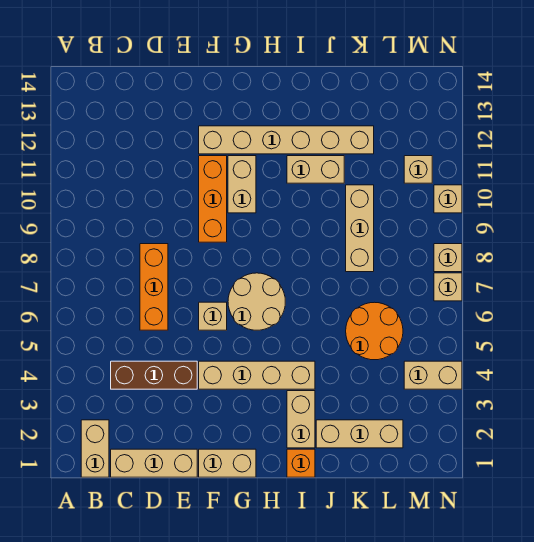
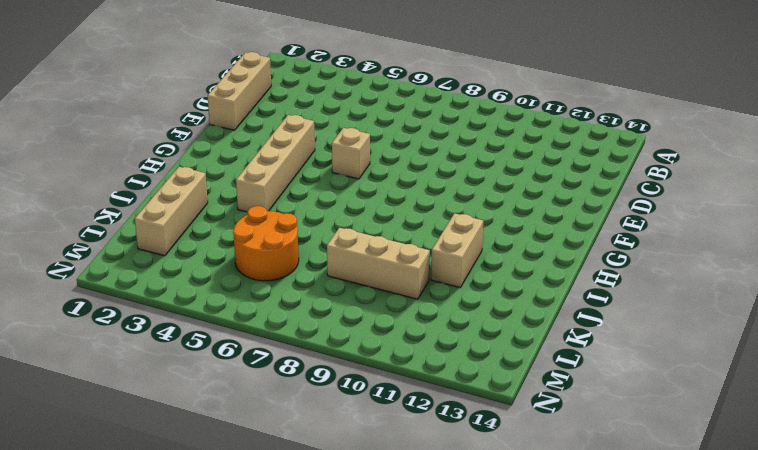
none -> tan brick B1:B2 level 1
none -> brown brick C4:E4 level 1
none -> orange brick D6:D8 level 1

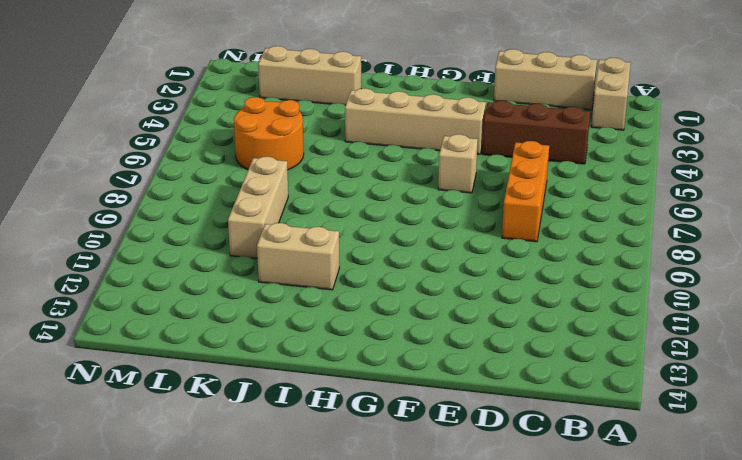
none -> tan brick F1:G1 level 1
none -> orange brick F9:F11 level 1
none -> tan brick F12:K12 level 1

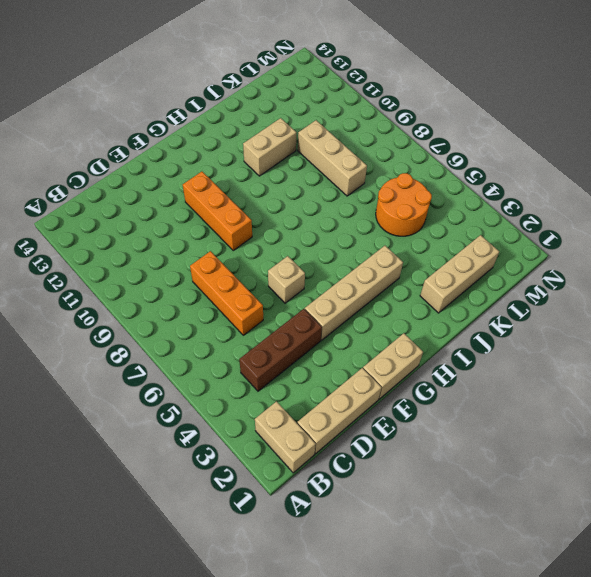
none -> tan brick F12:K12 level 1
none -> tan round brick G6:H7 level 1
none -> tan brick G10:G11 level 1

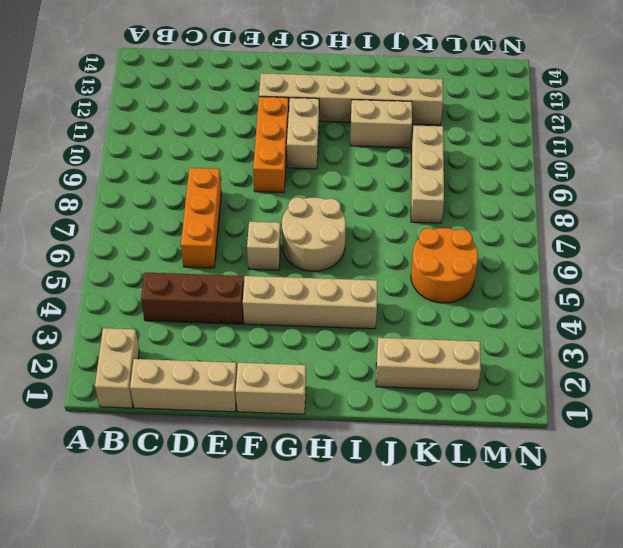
none -> orange brick I1 level 1
none -> tan brick I2:I3 level 1
none -> tan brick M4:N4 level 1

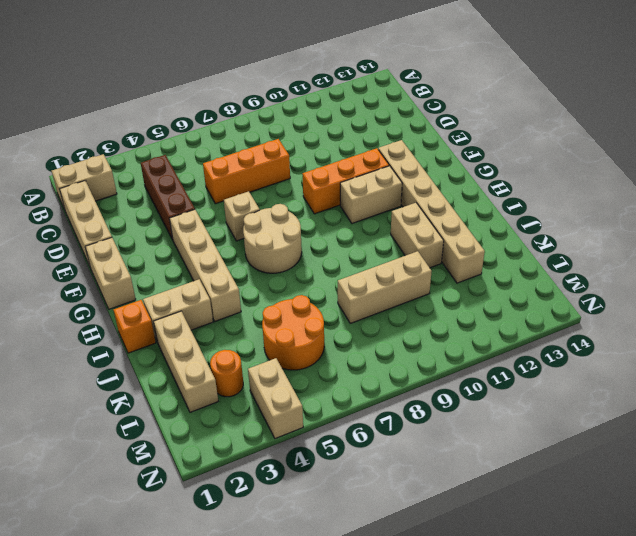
orange round brick L3 level 1 -> none
none -> tan brick M11 level 1
none -> tan brick N7 level 1
none -> tan brick N8 level 1

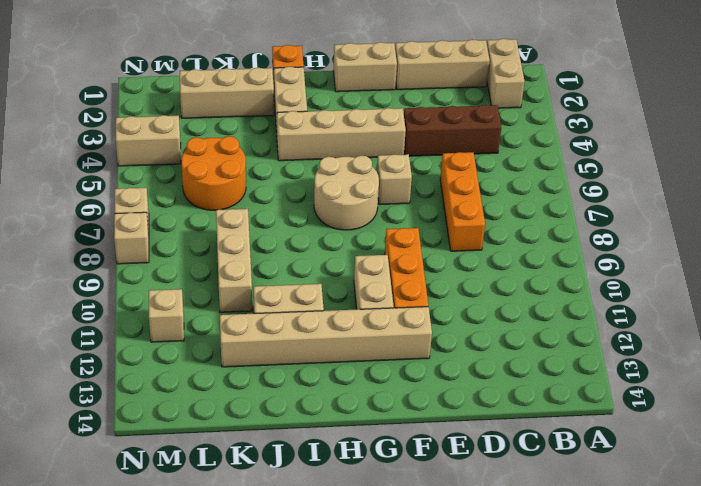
none -> tan brick N10 level 1

